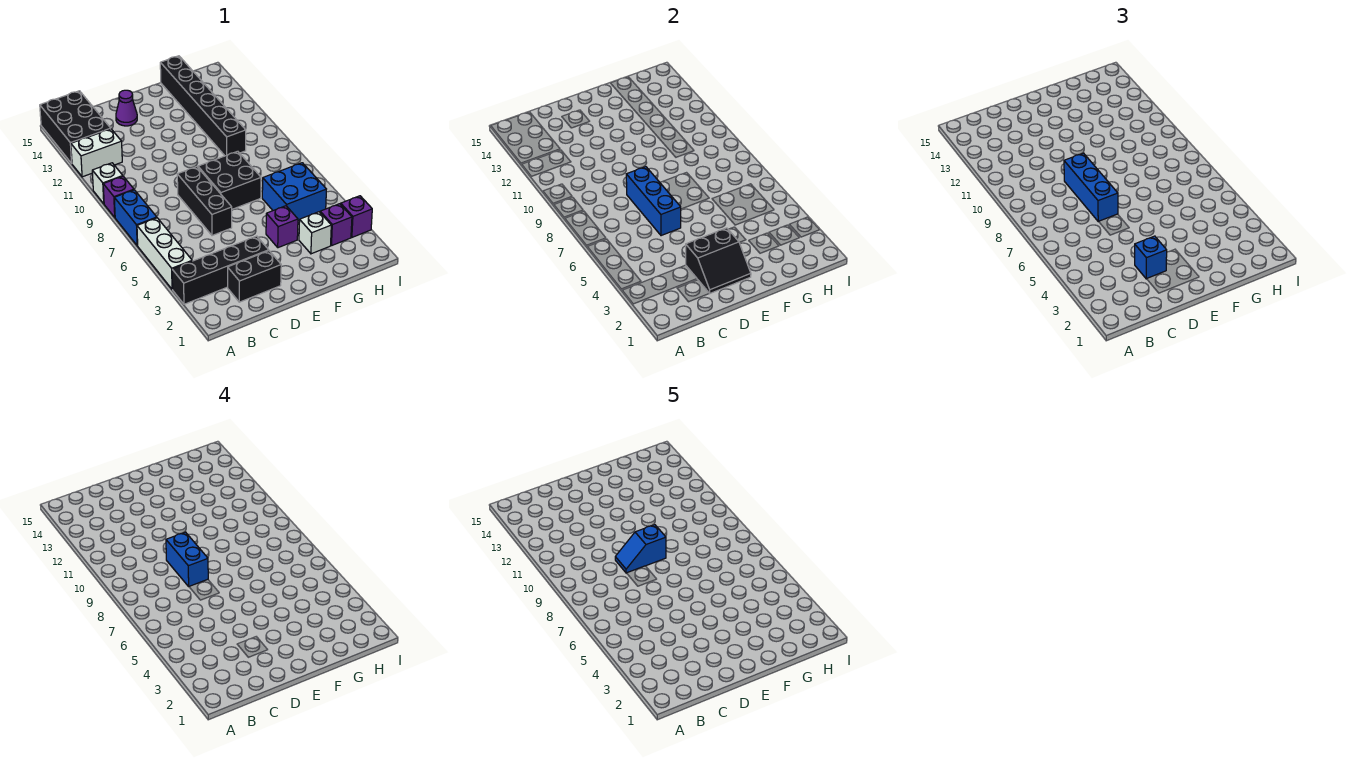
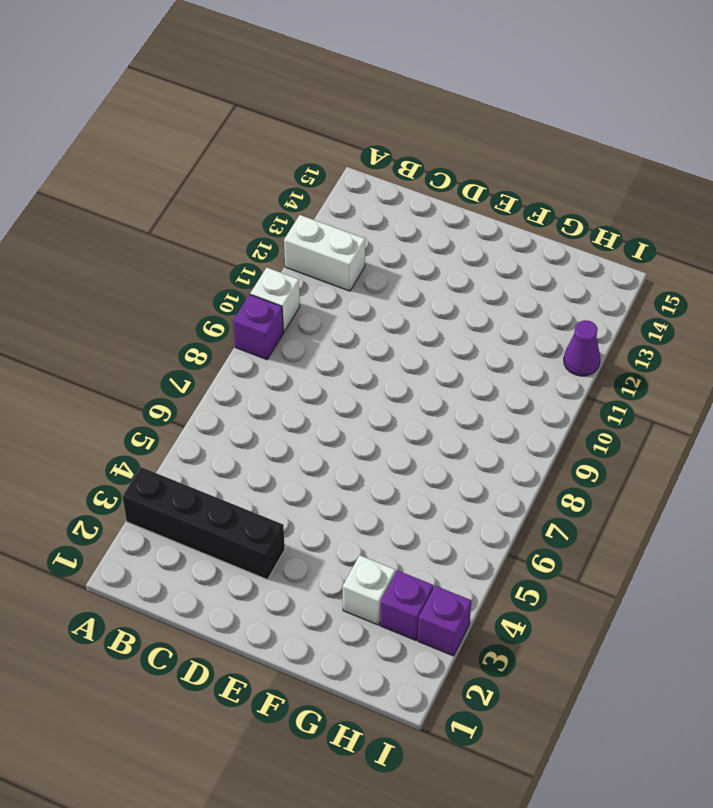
purple cone I12 level 1 -> purple cone D14 level 1
none -> white brick A4:A6 level 1
none -> blue brick A7:A8 level 1
none -> black brick A13:B15 level 1

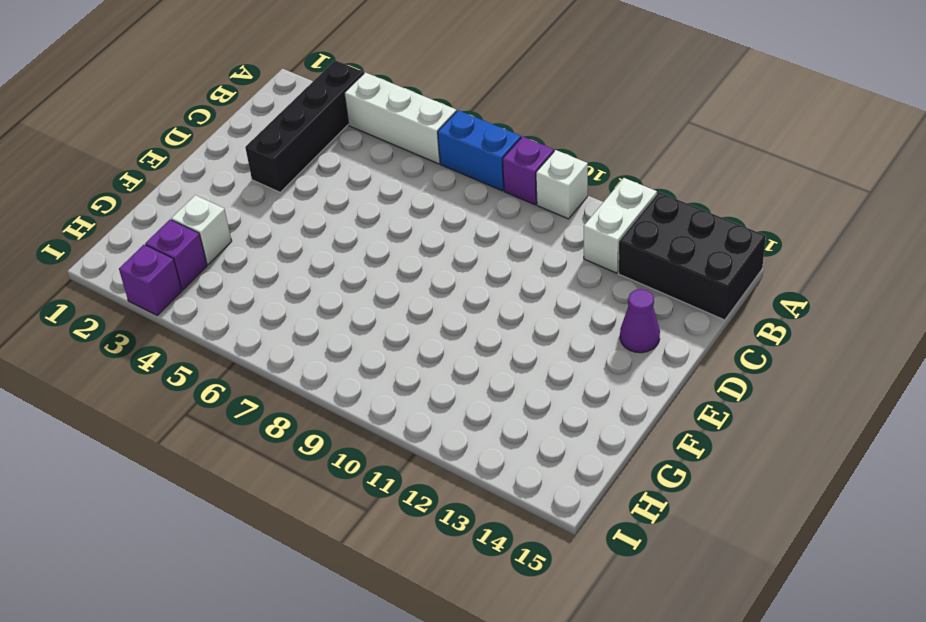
none -> black brick C2:D2 level 1
none -> black brick D6:D8 level 1
none -> black brick E7:F8 level 1

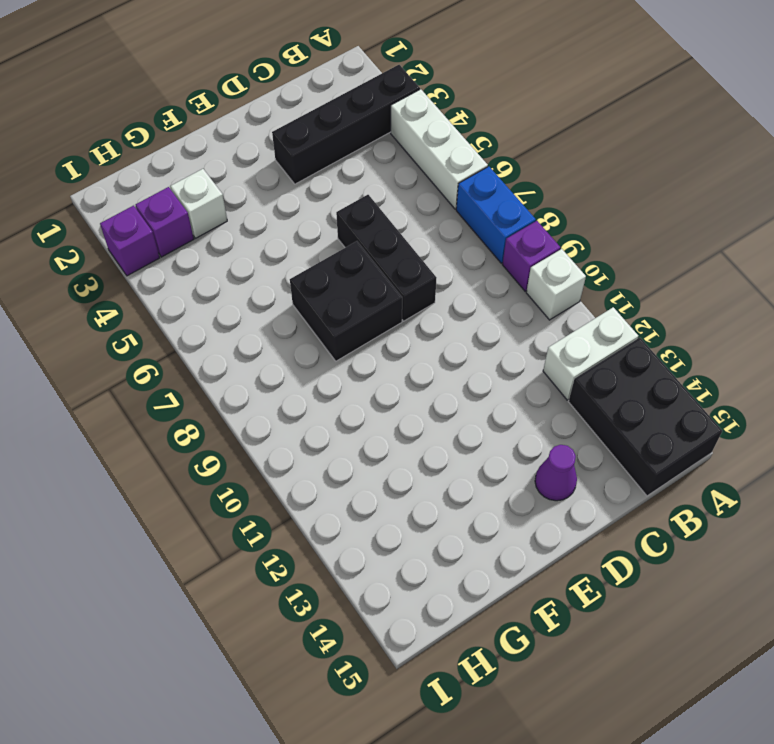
none -> black brick C2:D2 level 1
none -> purple brick F4 level 1
none -> blue brick G5:H6 level 1

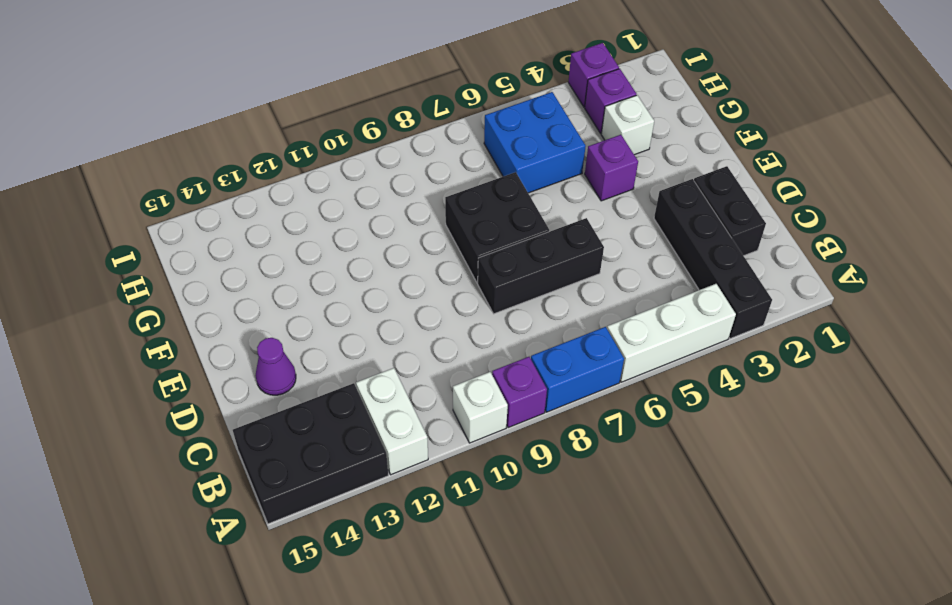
none -> black brick G10:G15 level 1
none -> black slope D2:E3 level 2 top 3
none -> blue brick D6:D8 level 2

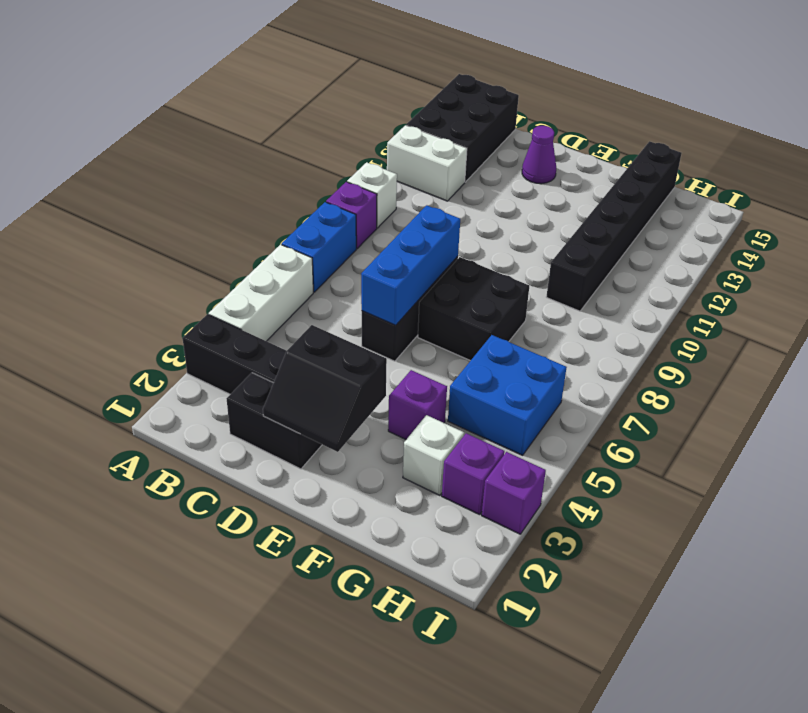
none -> blue brick D3 level 3
none -> blue brick D7:D9 level 3
none -> blue brick D8:D9 level 4

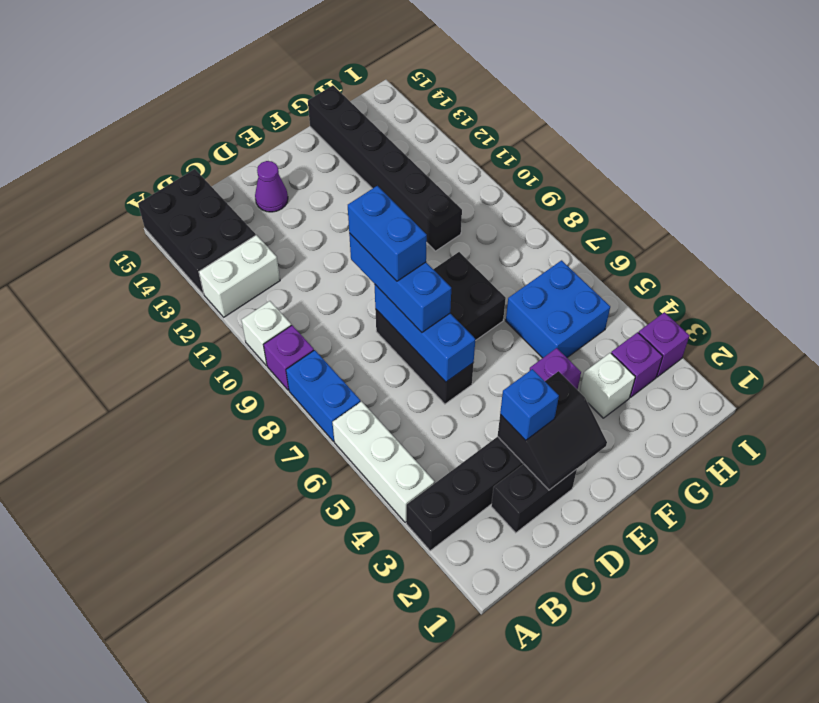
none -> blue slope D9:E9 level 5 top E

